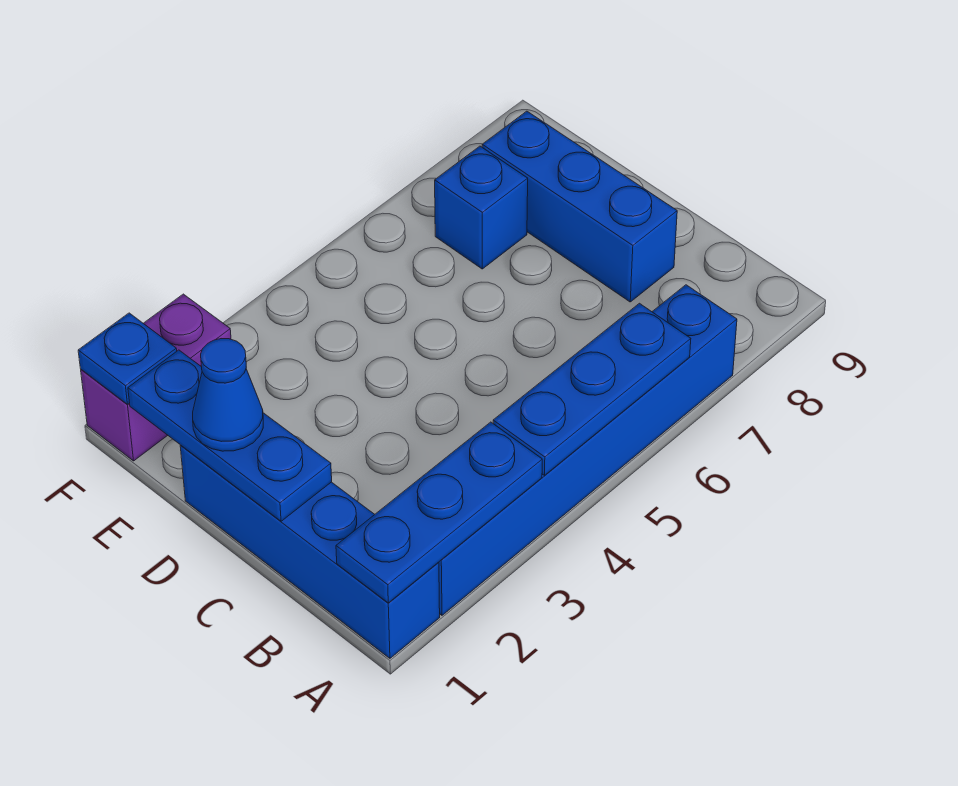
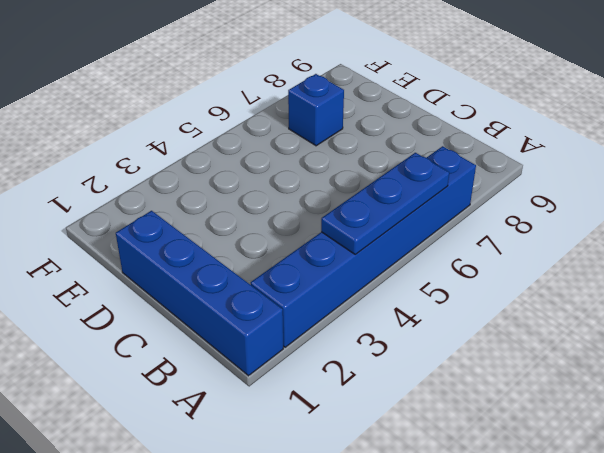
none -> blue brick C8:E8 level 1
none -> purple brick F1:F2 level 1

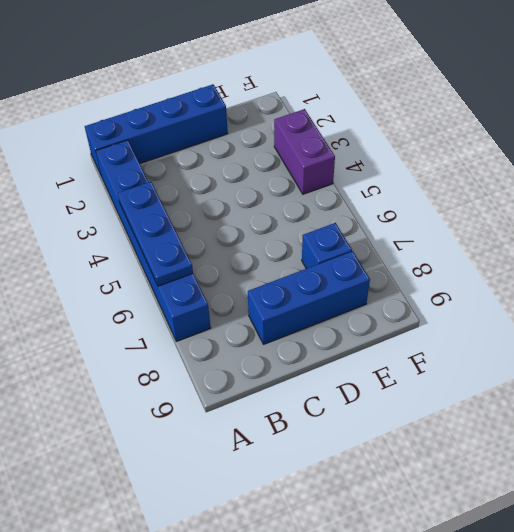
purple brick F3:F4 level 1 -> purple brick F1:F2 level 1
none -> blue plate A1:A3 level 2
none -> blue plate C1:E1 level 2

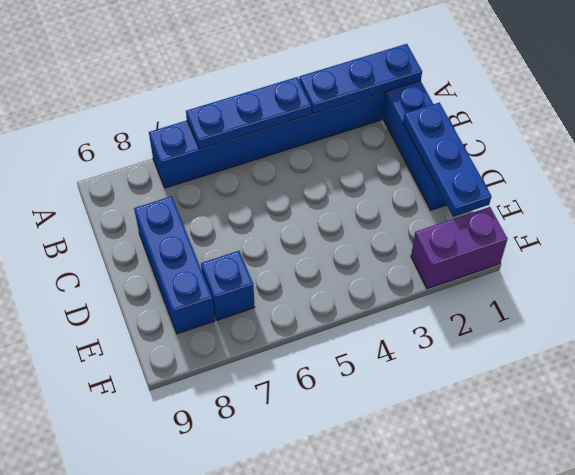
none -> blue plate F1 level 2
none -> blue cone D1 level 3

